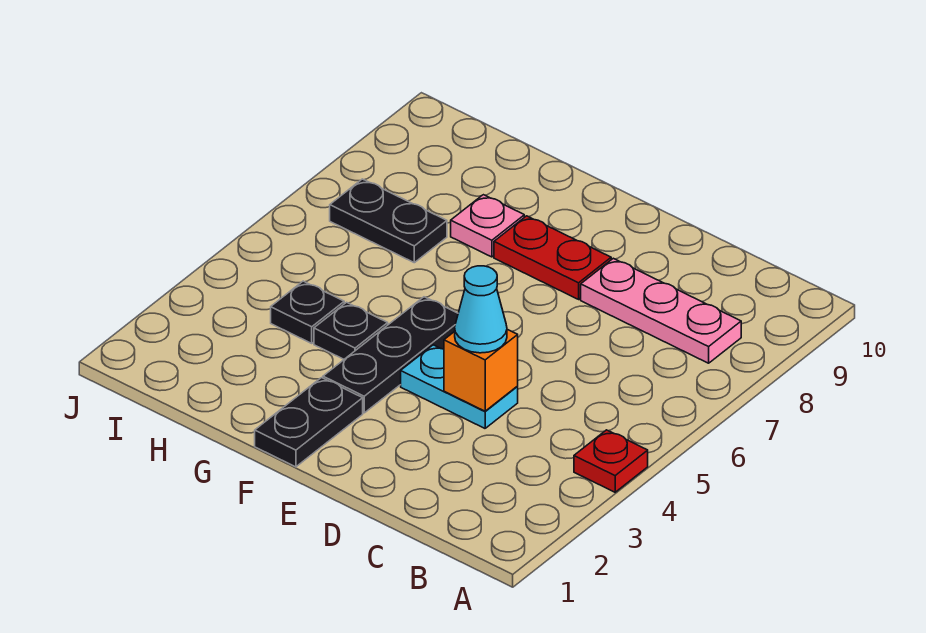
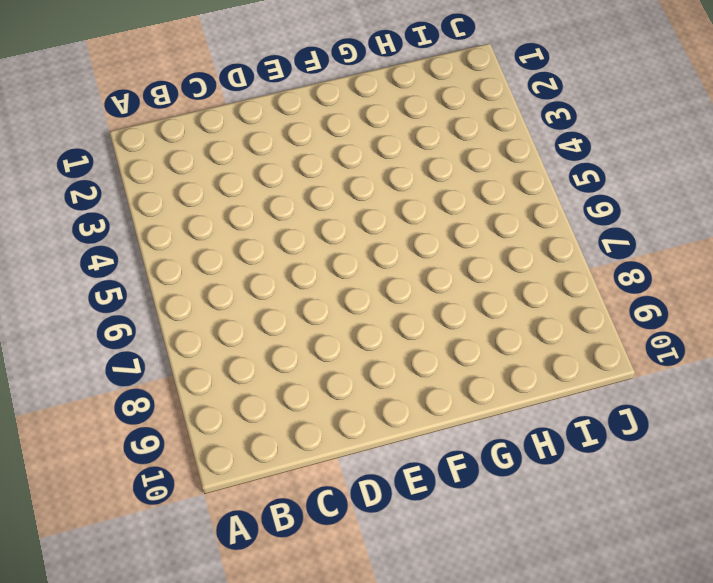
none -> red plate A4 level 1
none -> pink plate B8:D8 level 1
none -> cyan plate D4:E4 level 1

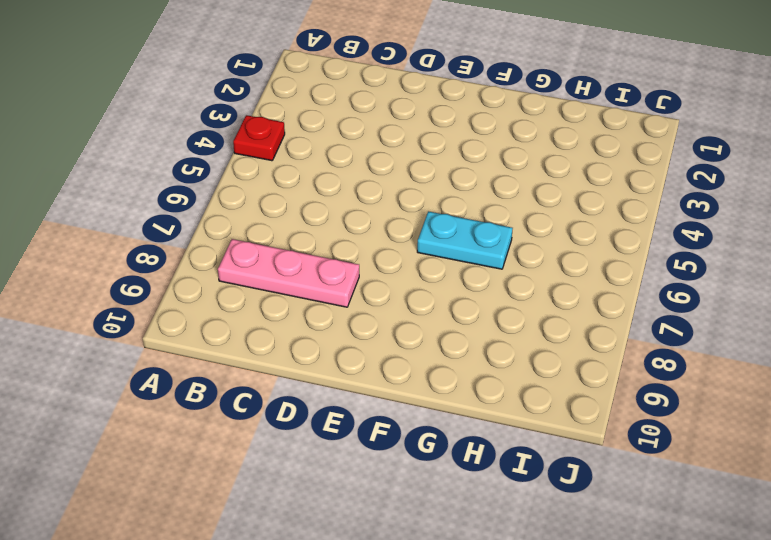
cyan plate F6:G6 level 1 -> cyan plate D4:E4 level 1
none -> red plate E8:F8 level 1
none -> black plate F1:F2 level 1
none -> black plate F3:F5 level 1

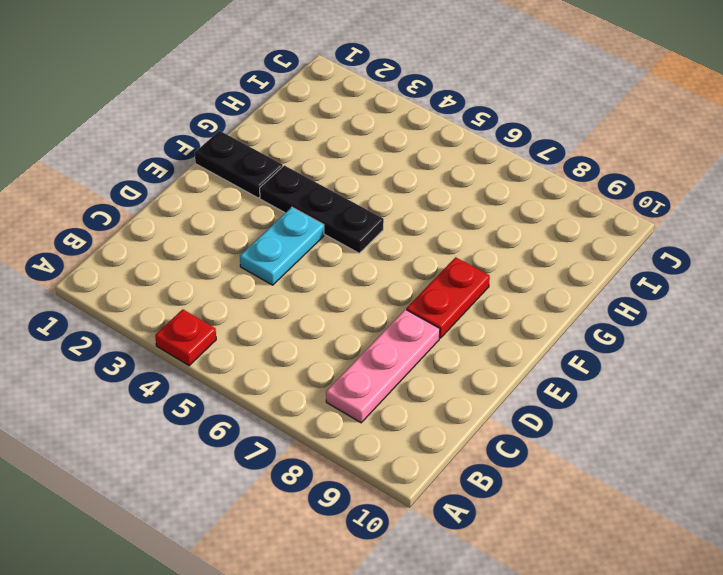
none -> black plate G4 level 1
none -> pink plate G8 level 1
none -> black plate H4 level 1

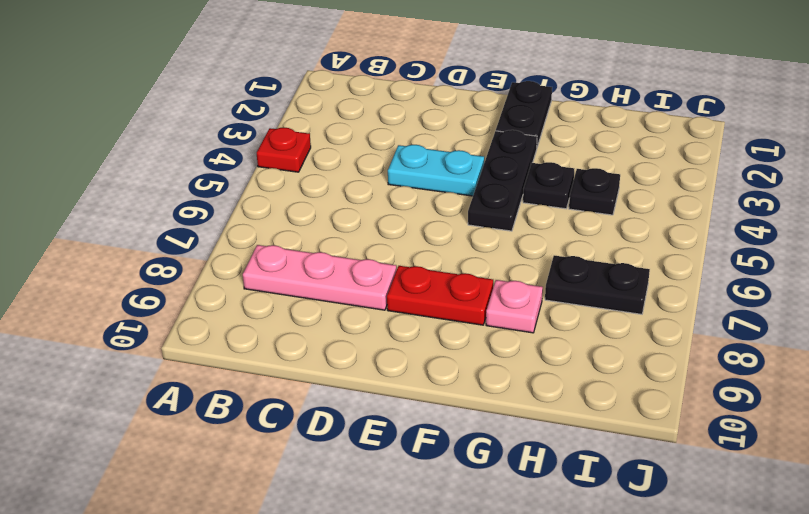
none -> orange brick D4 level 2
none -> cyan cone D4 level 3

